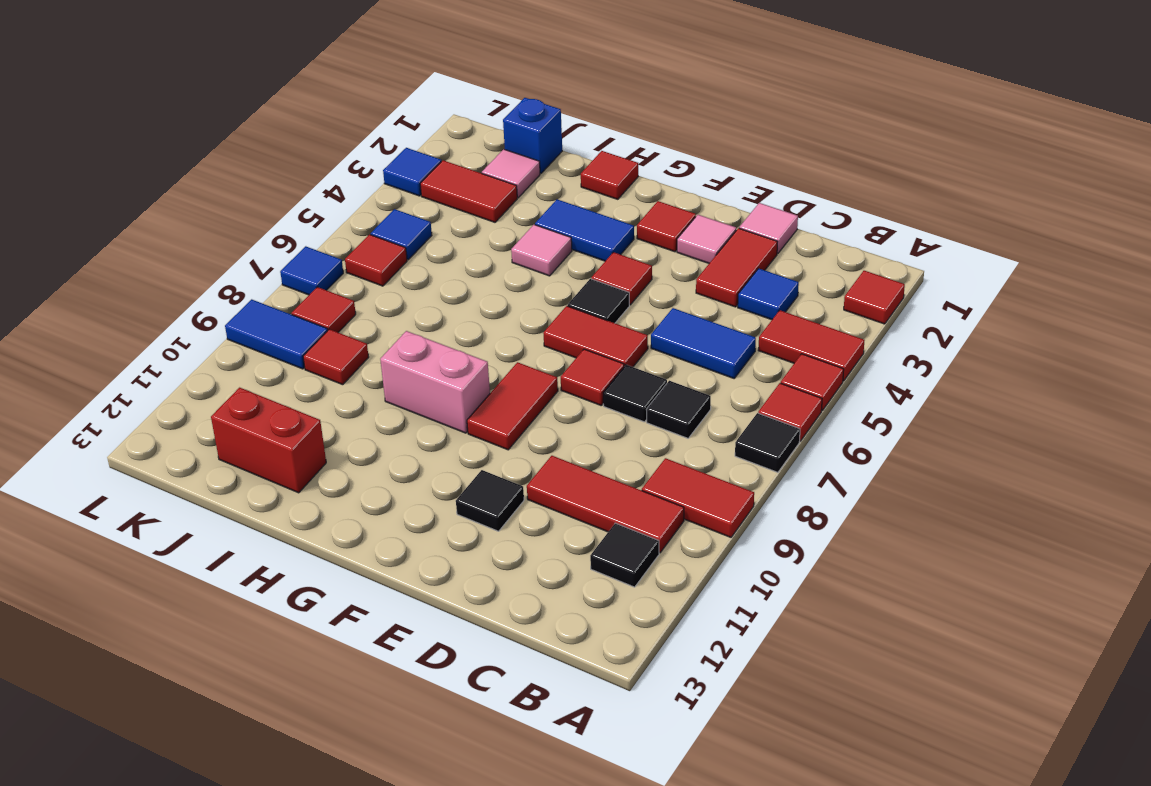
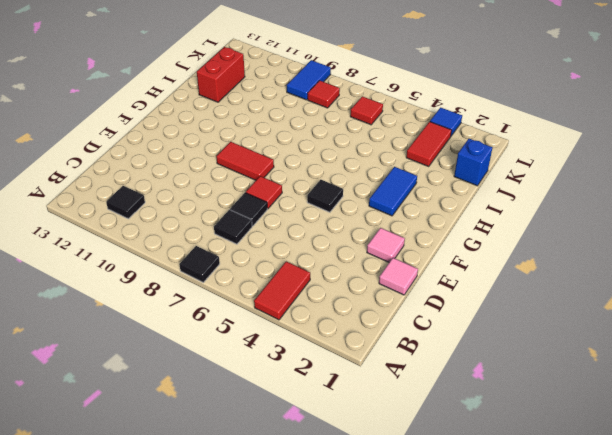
none -> red tile A2 level 1
none -> red tile A5 level 1
none -> red tile A6 level 1
none -> red tile A9:B9 level 1

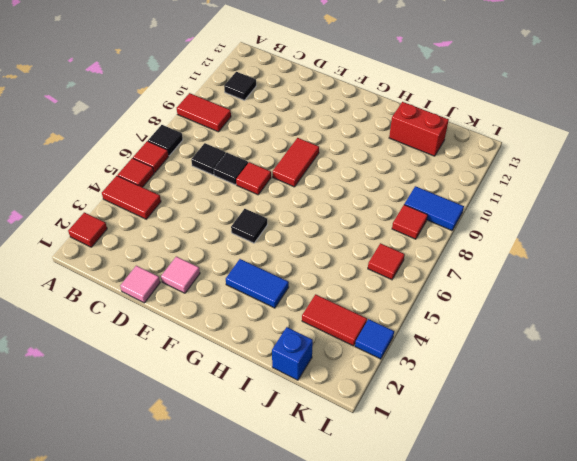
none -> red tile B10:D10 level 1
none -> blue tile C3 level 1
none -> blue tile C5:D5 level 1
none -> red tile D2:D3 level 1

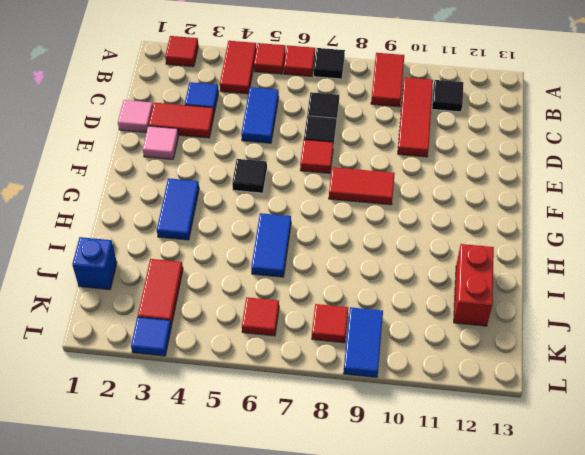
blue tile H6:I6 level 1 -> none
none -> red tile E6:F6 level 1
none -> black tile E11 level 1
none -> red tile F2 level 1
none -> red tile F4 level 1

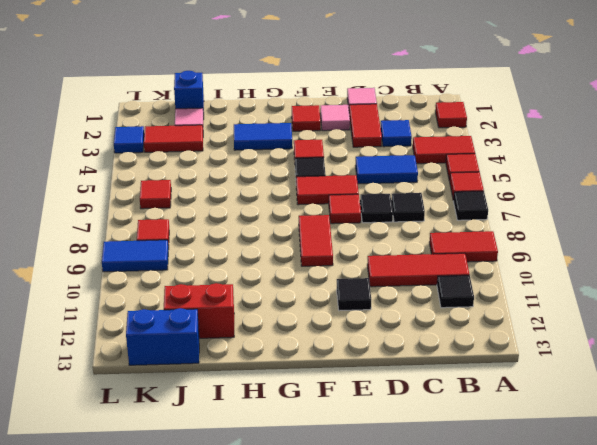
blue brick J13:K13 level 1 -> none
none -> pink brick G9:H9 level 1
none -> red tile H1 level 1
none -> pink tile H4 level 1
none -> red tile J9 level 1

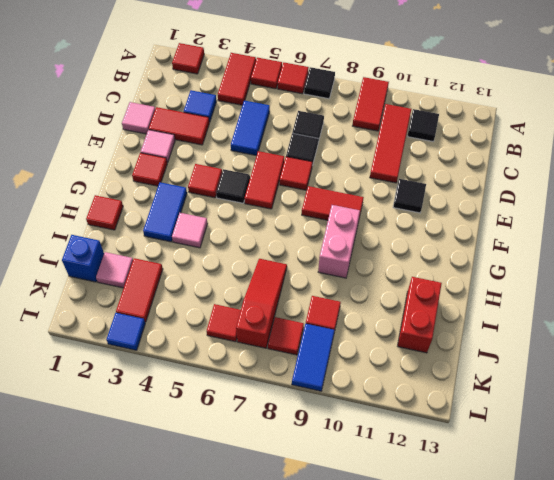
red slope I7:K7 level 1 top K -> none
none -> blue tile K5 level 1
none -> blue tile L7 level 1

